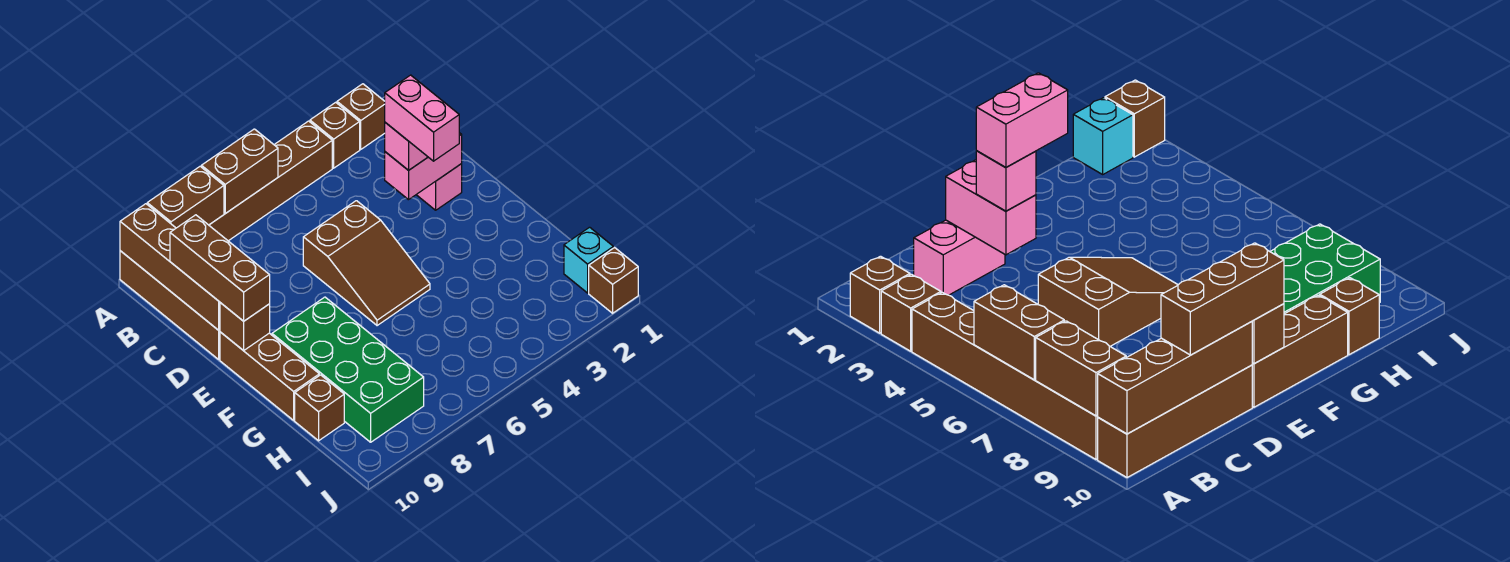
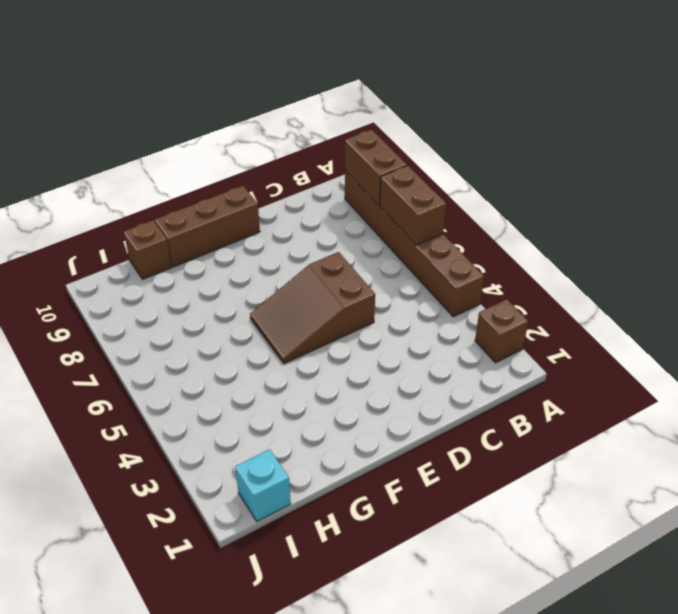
none -> brown brick A3 level 1
none -> brown brick A10:D10 level 1
none -> pink brick C2:D2 level 1

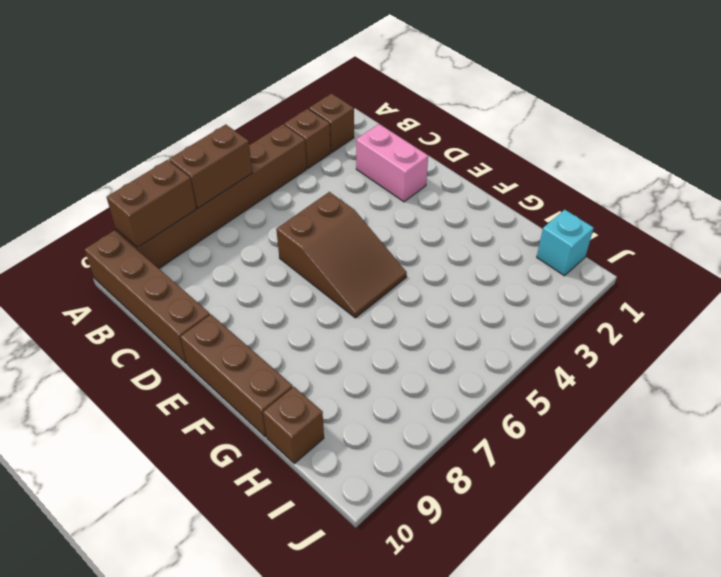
none -> green brick F8:I9 level 1
none -> brown brick J1 level 1
none -> brown brick A10:D10 level 2

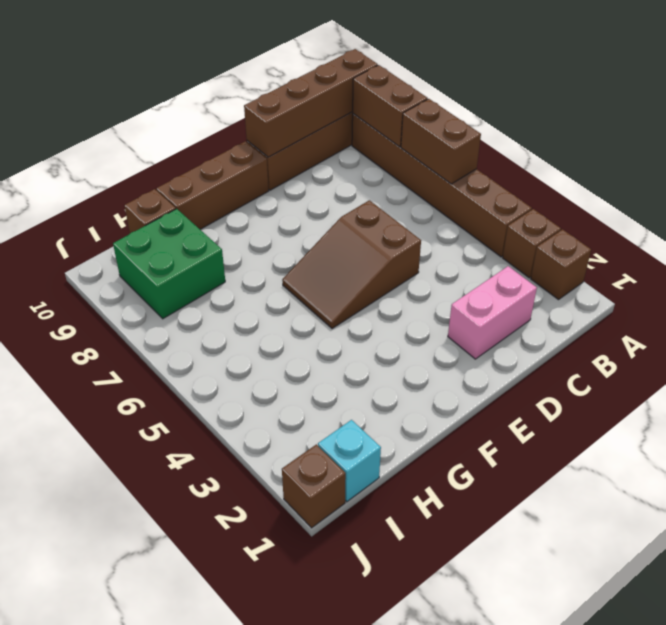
green brick H8:I9 level 1 -> green brick F8:I9 level 1
none -> pink brick D2:D3 level 2
none -> brown brick E10 level 2
none -> brown brick C10:E10 level 3

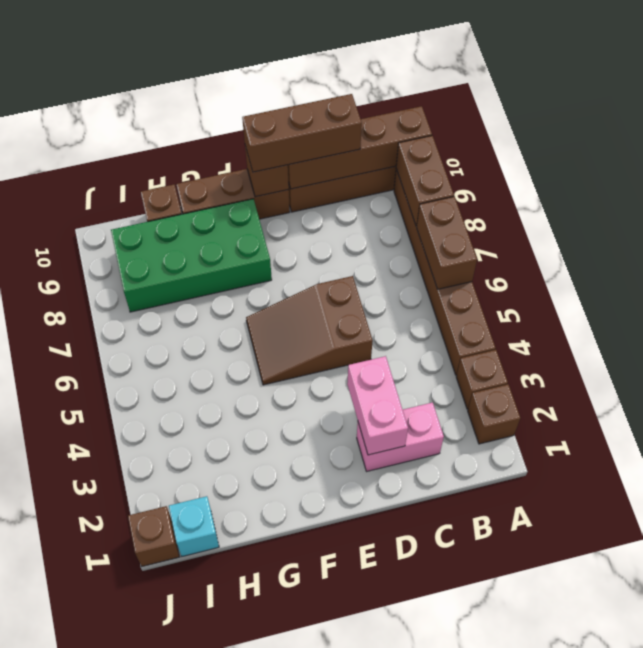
none -> pink brick D3 level 3
none -> pink brick D3:E3 level 4

